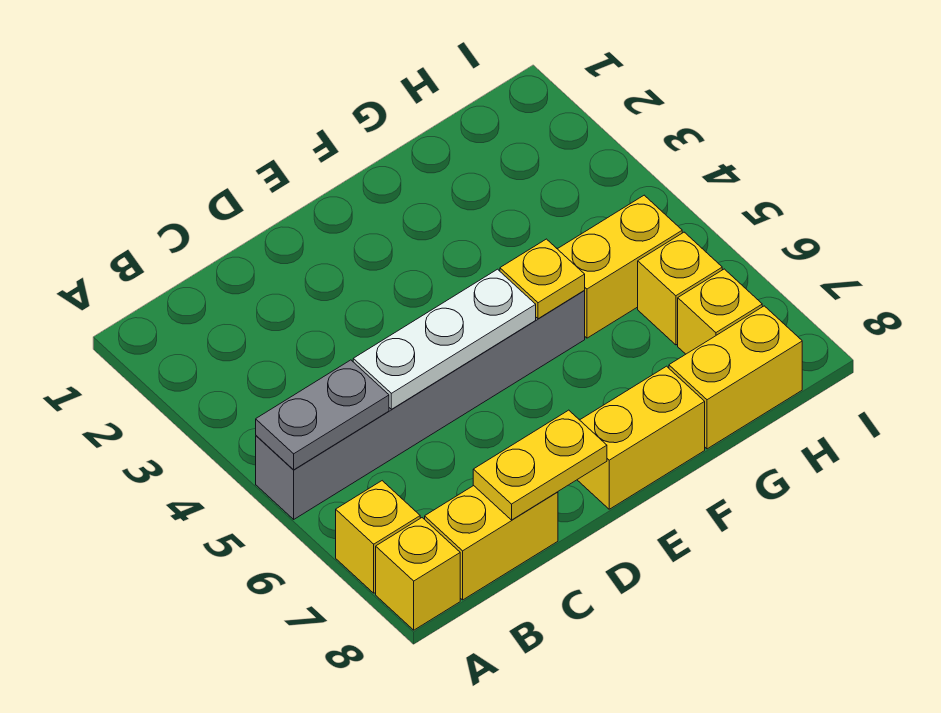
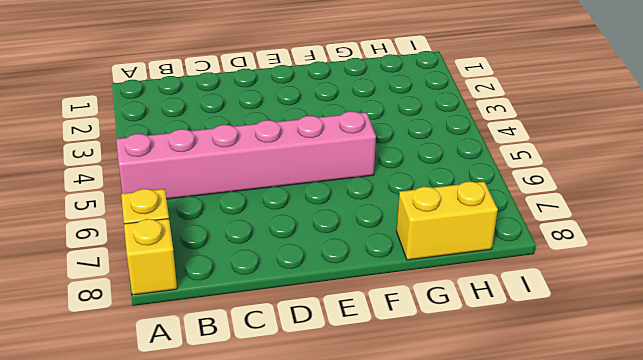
pink brick A5:F5 level 1 -> grey brick A5:F5 level 1
none -> yellow brick B8:C8 level 1
none -> yellow brick E8:F8 level 1
none -> yellow brick G5:H5 level 1

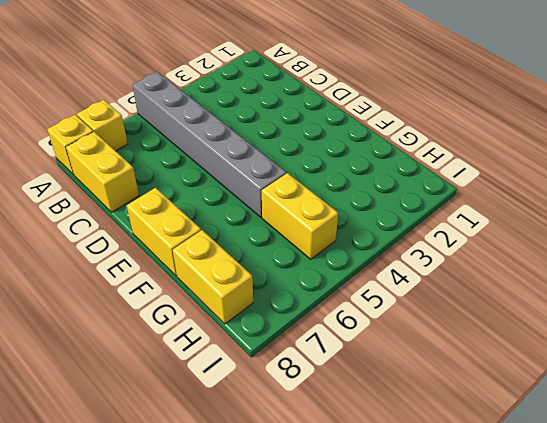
none -> yellow brick H6 level 1
none -> yellow brick H7 level 1
none -> grey plate A5:B5 level 2

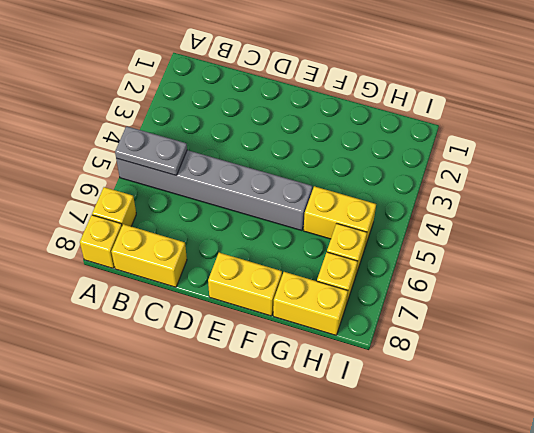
none -> white plate C5:E5 level 2
none -> yellow plate C8:D8 level 2
none -> yellow plate F5 level 2

